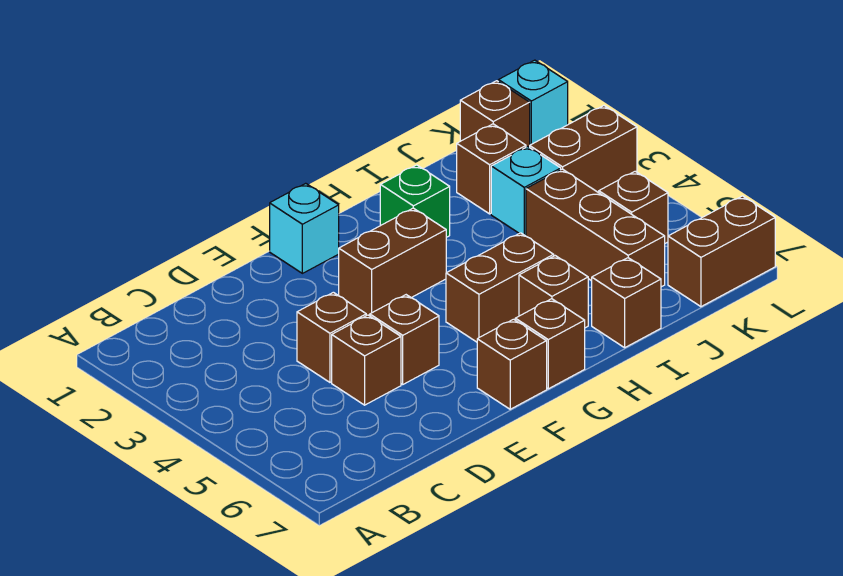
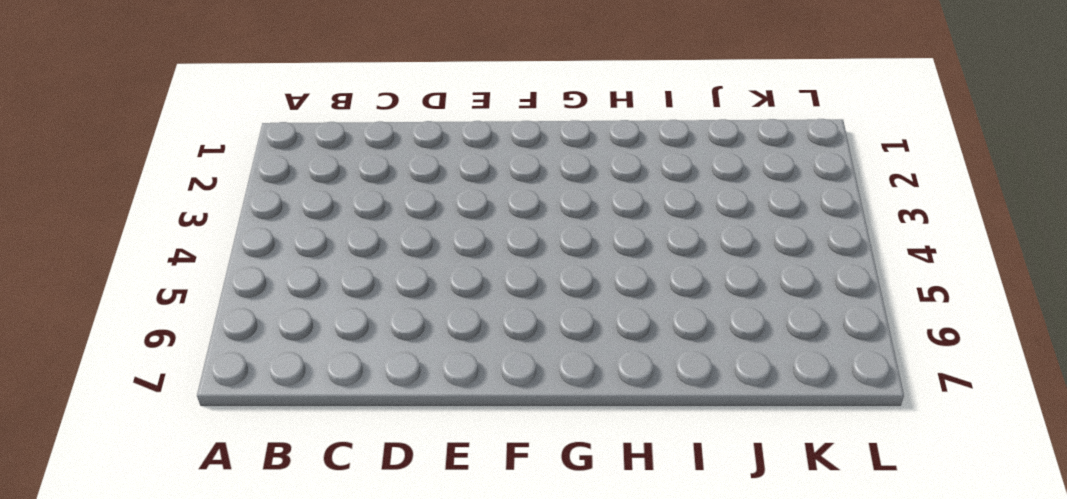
none -> brown brick D4 level 1
none -> brown brick D5 level 1
none -> brown brick E5 level 1

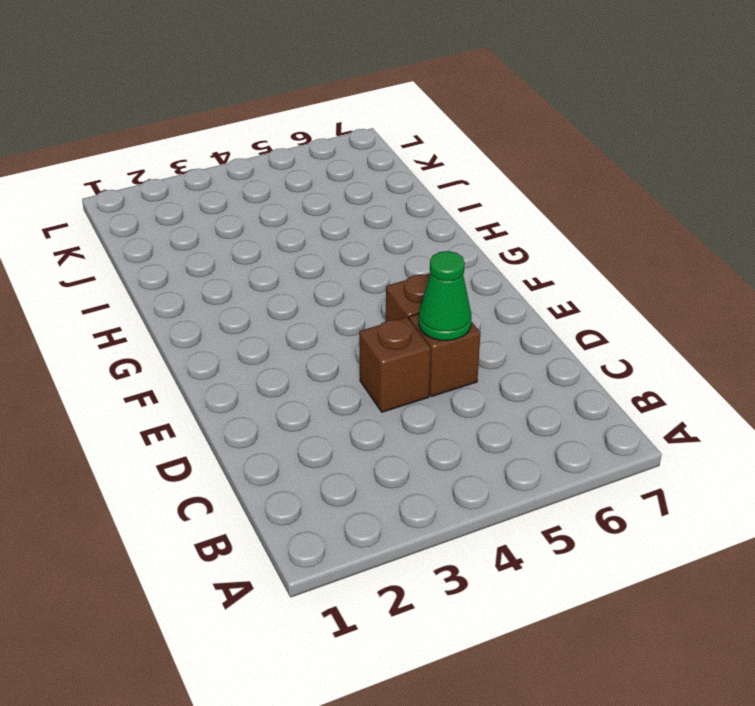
green cone D5 level 2 -> none
none -> cyan brick F1 level 1
none -> brown brick F3:G3 level 1
none -> brown brick F7 level 1

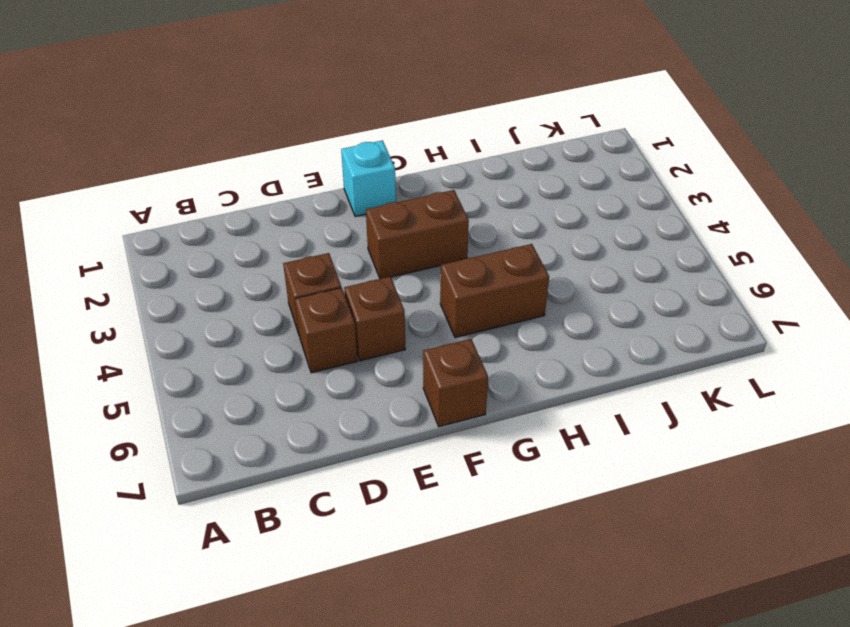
none -> brown brick G7 level 1
none -> green brick H2 level 1
none -> brown brick H6 level 1

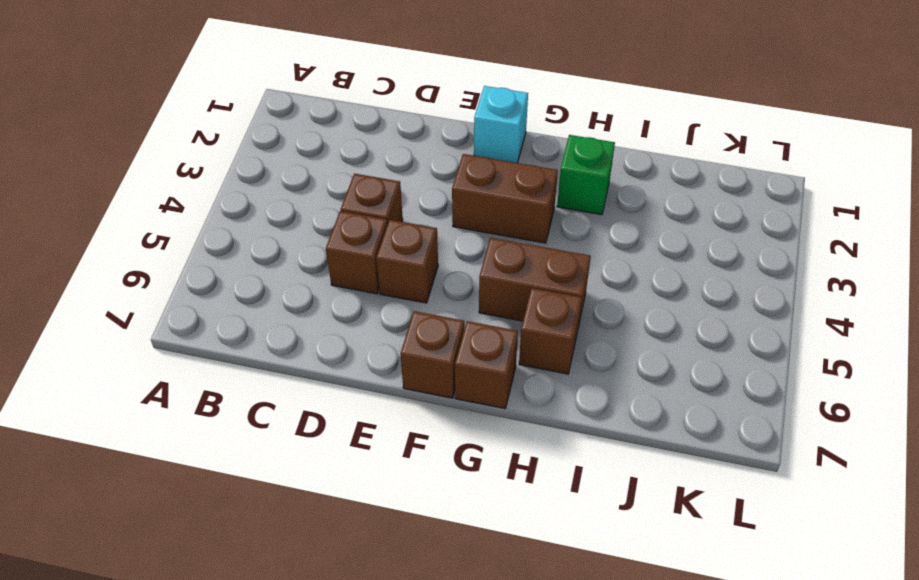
none -> brown brick I7 level 1
none -> brown brick J2 level 1
none -> cyan brick J3 level 1

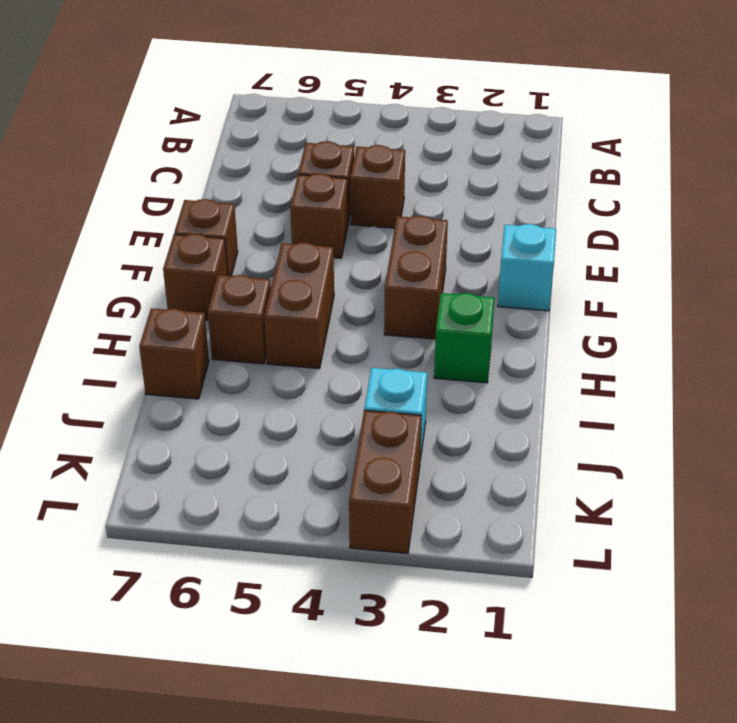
none -> brown brick J2 level 1
none -> brown brick J4:J6 level 1
none -> brown brick K1 level 1

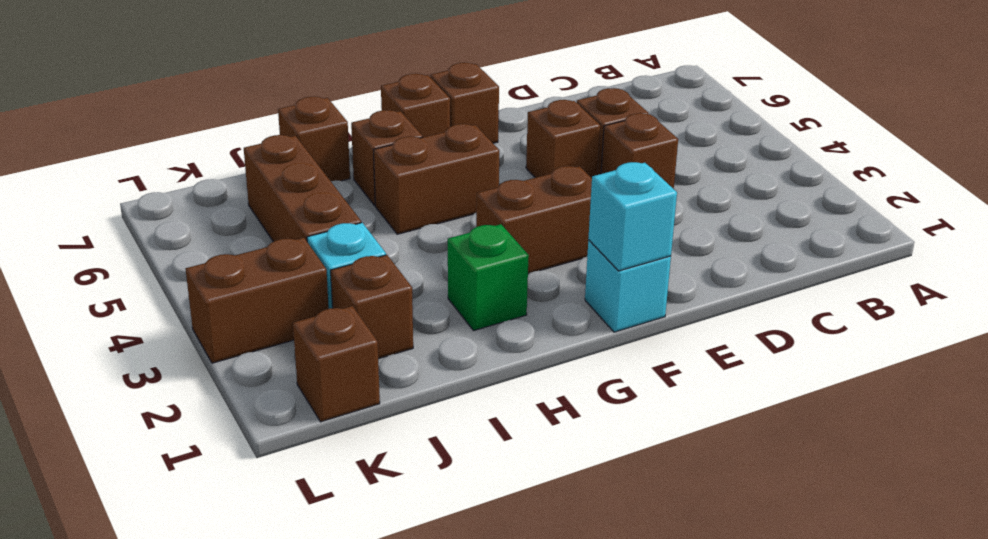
cyan brick F1 level 2 -> cyan brick L1 level 1
none -> brown brick K5 level 1
none -> brown brick K7:L7 level 1

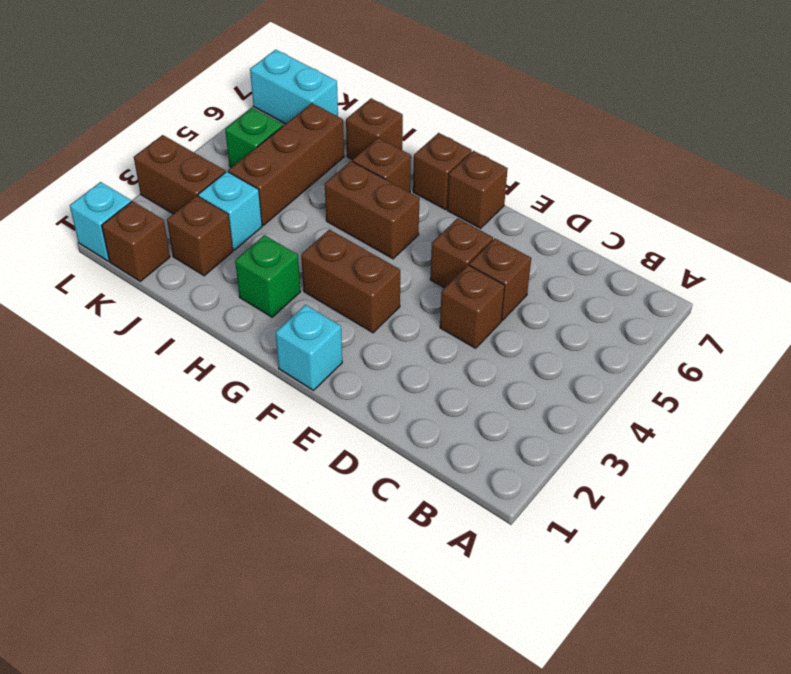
green brick K5 level 1 -> brown brick K5 level 1
cyan brick K7:L7 level 1 -> brown brick K7:L7 level 1

